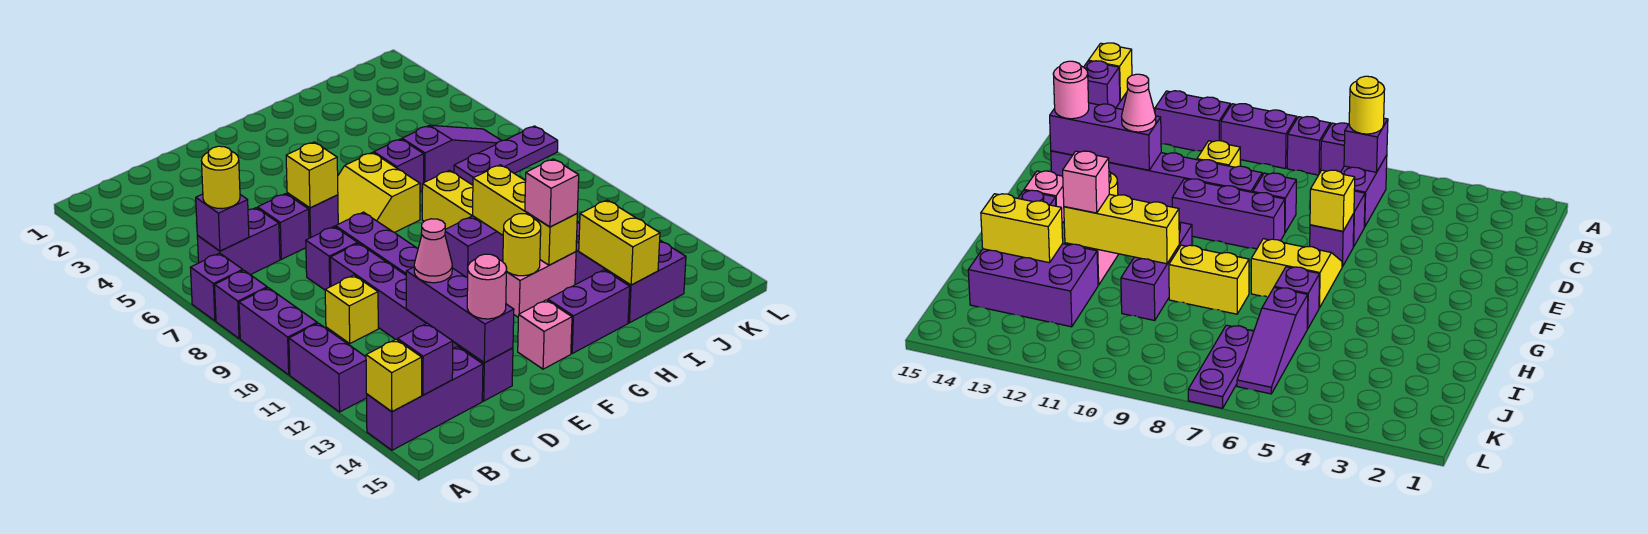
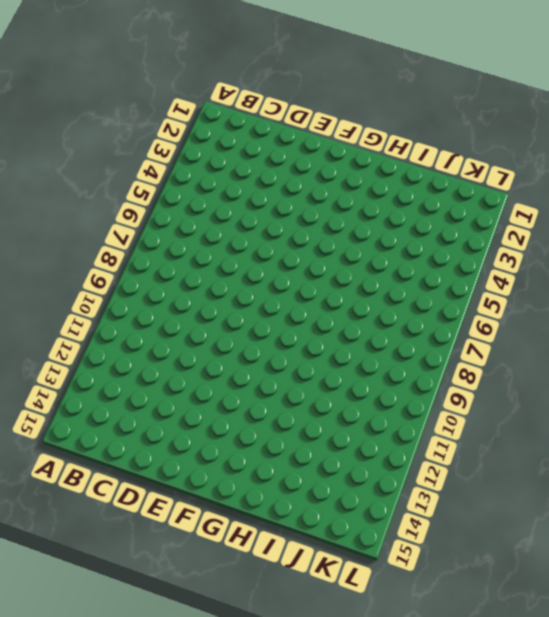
none -> purple brick A7 level 1
none -> purple brick A8 level 1
none -> purple brick A9:A10 level 1
none -> purple brick A11:A12 level 1

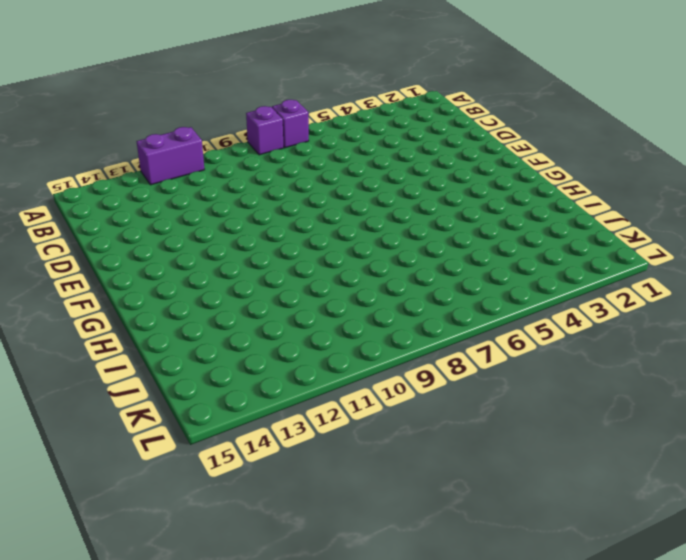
none -> purple brick A9:A10 level 1
none -> purple brick A14:C14 level 1
none -> purple brick B6:C6 level 1
none -> yellow brick C10 level 1

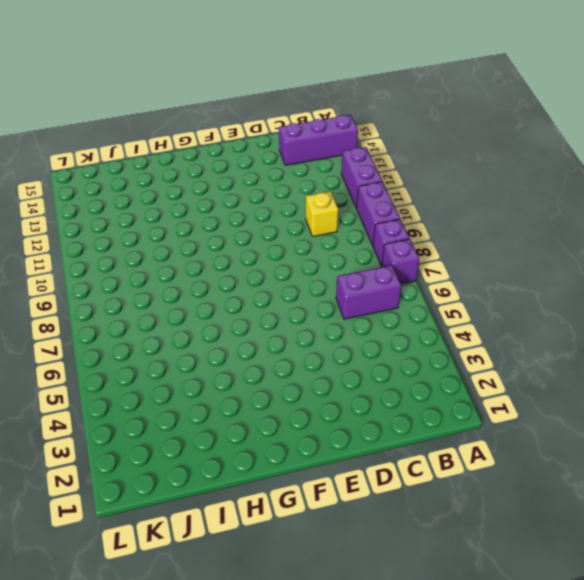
none -> purple brick D6 level 1
none -> purple brick D8 level 1
none -> purple brick D9:D14 level 1
none -> purple brick E6 level 1

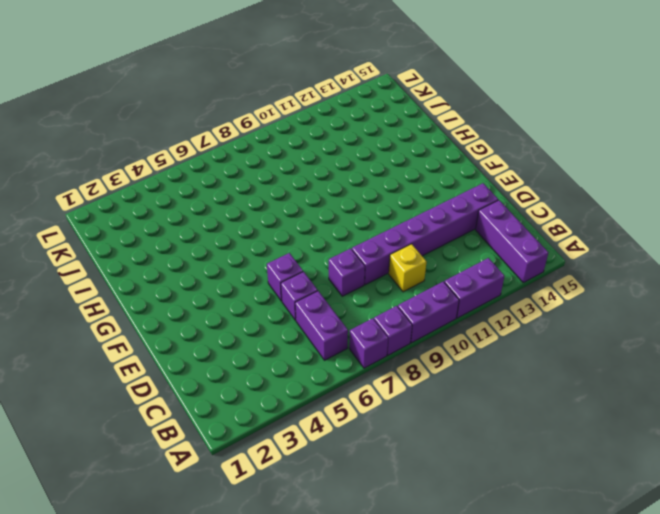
none -> purple brick E8:E10 level 1
none -> yellow slope F6:G7 level 1 top G
none -> pink brick F14 level 1
none -> purple brick G10:I10 level 1

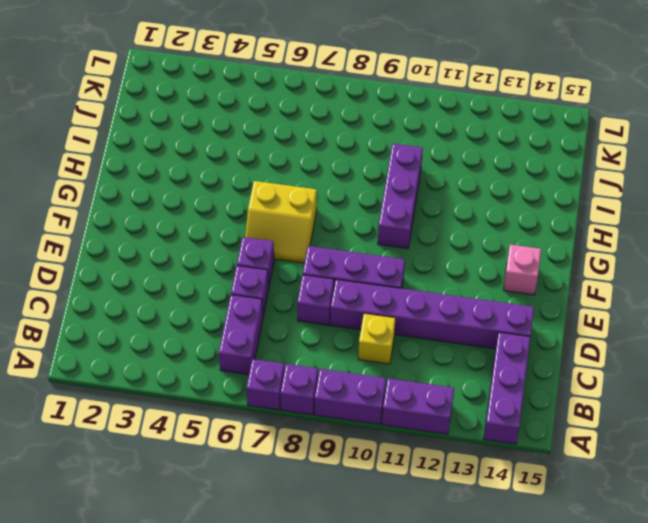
none -> pink brick G12:H12 level 1
none -> purple brick G14:H14 level 1
none -> purple brick H6 level 1
none -> yellow brick H8:H9 level 1

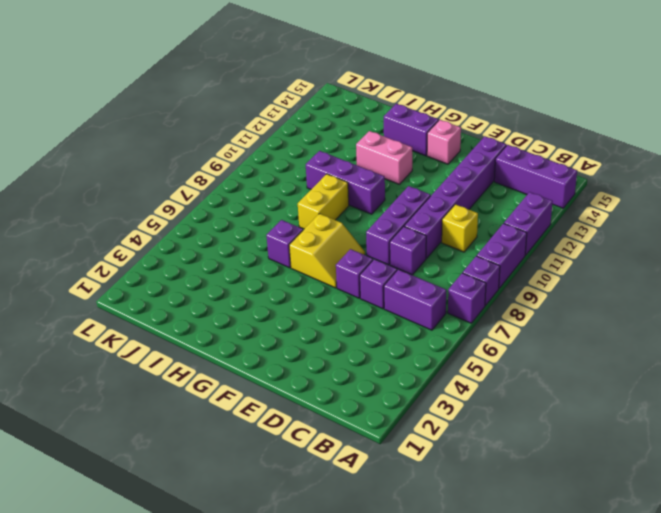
none -> purple slope I6:K6 level 1 top I
none -> purple brick I12:J14 level 1
none -> purple plate J7:L7 level 1
none -> yellow brick A14 level 2

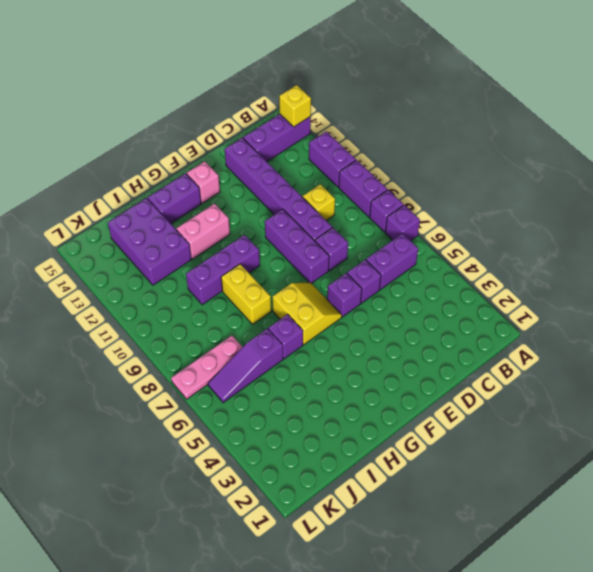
pink plate J7:L7 level 1 -> purple plate J7:L7 level 1
none -> purple brick B6 level 2
none -> purple brick B14 level 2
none -> purple brick D12:D14 level 2
none -> yellow brick E6 level 2

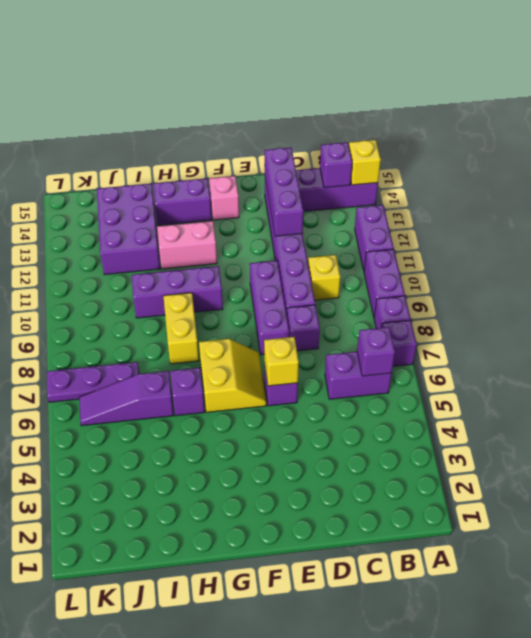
none -> purple brick D6 level 1
none -> yellow round brick G12 level 2
none -> yellow brick H10:H12 level 2
none -> yellow brick I13:I14 level 2

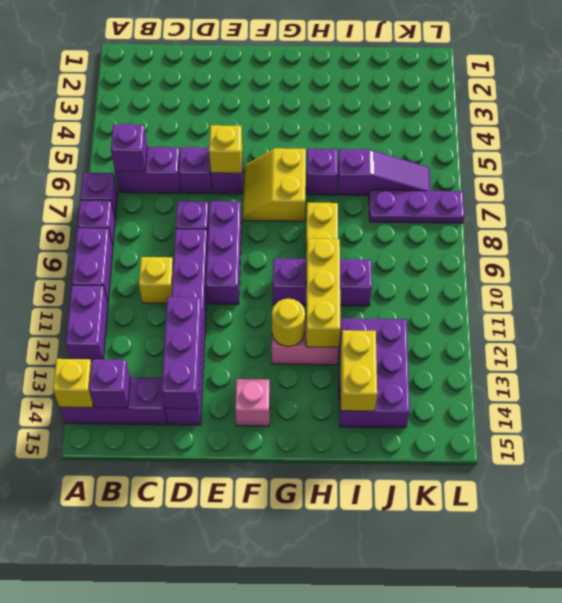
none -> purple brick G14:H14 level 1
none -> yellow round brick B6 level 3
none -> pink cone D12 level 3
none -> pink round brick D14 level 3

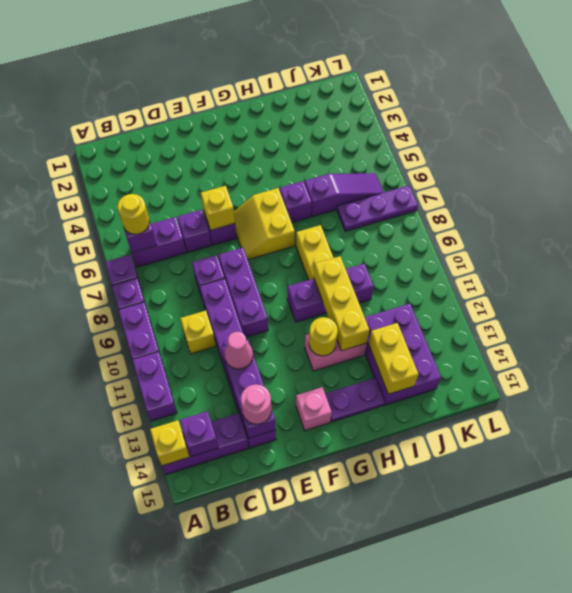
purple plate G14:H14 level 1 -> purple brick G14:H14 level 1
none -> pink brick H12 level 3

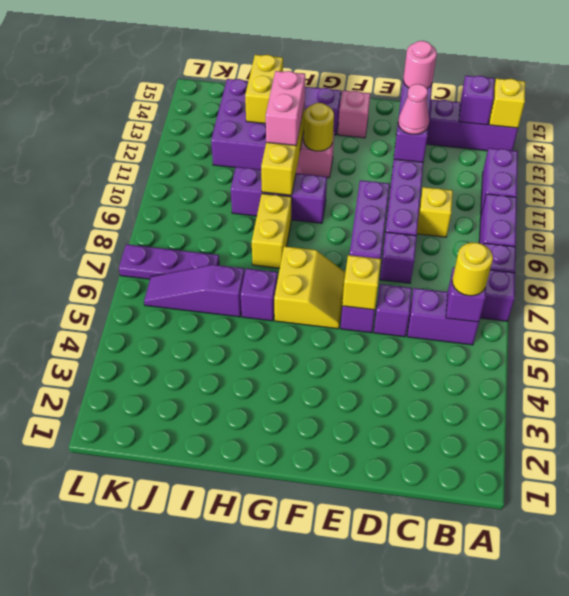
pink brick H11:H12 level 3 -> pink brick H12 level 3

